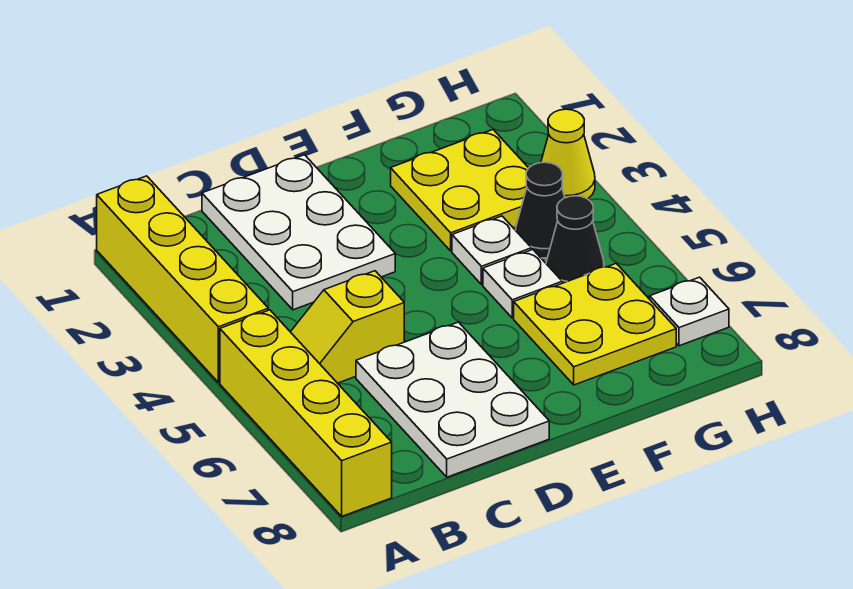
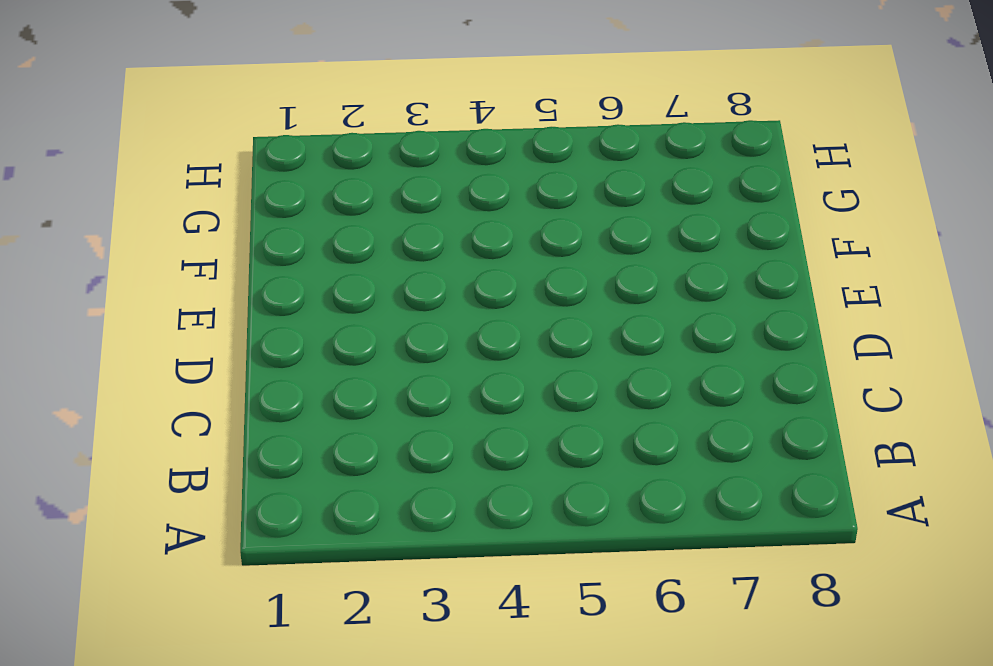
none -> yellow brick A1:A4 level 1
none -> yellow brick A5:A8 level 1
none -> yellow slope B5:C5 level 1 top C

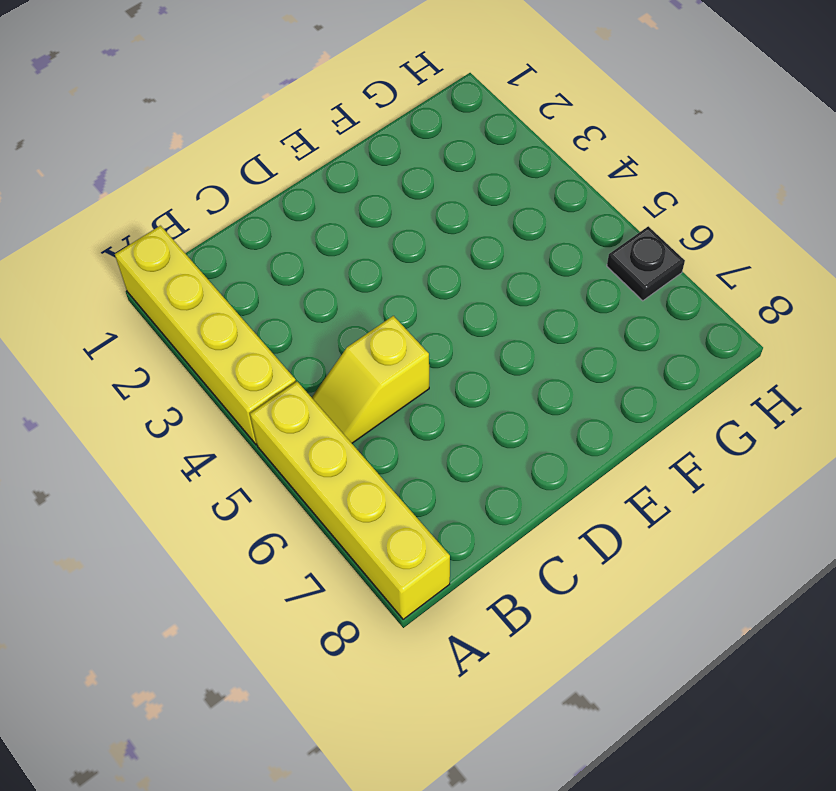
black plate H6 level 1 -> none
none -> white plate C1:D3 level 1
none -> white plate C6:D8 level 1
none -> yellow plate F2:G3 level 1

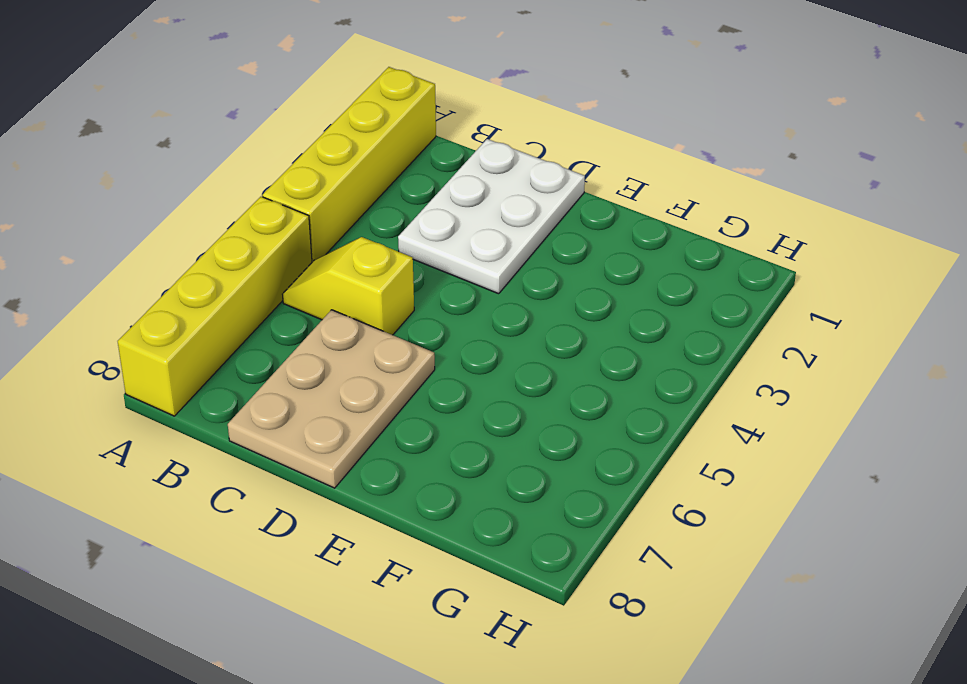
tan plate C6:D8 level 1 -> white plate C6:D8 level 1
none -> yellow plate F2:G3 level 1
none -> white plate F4 level 1
none -> white plate F5 level 1

